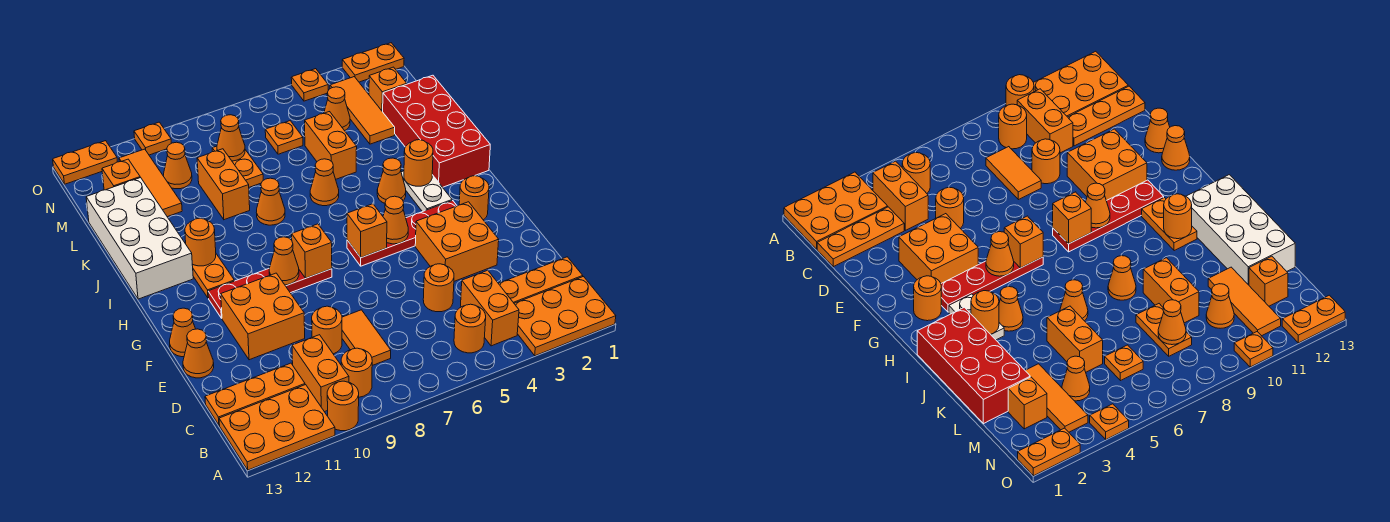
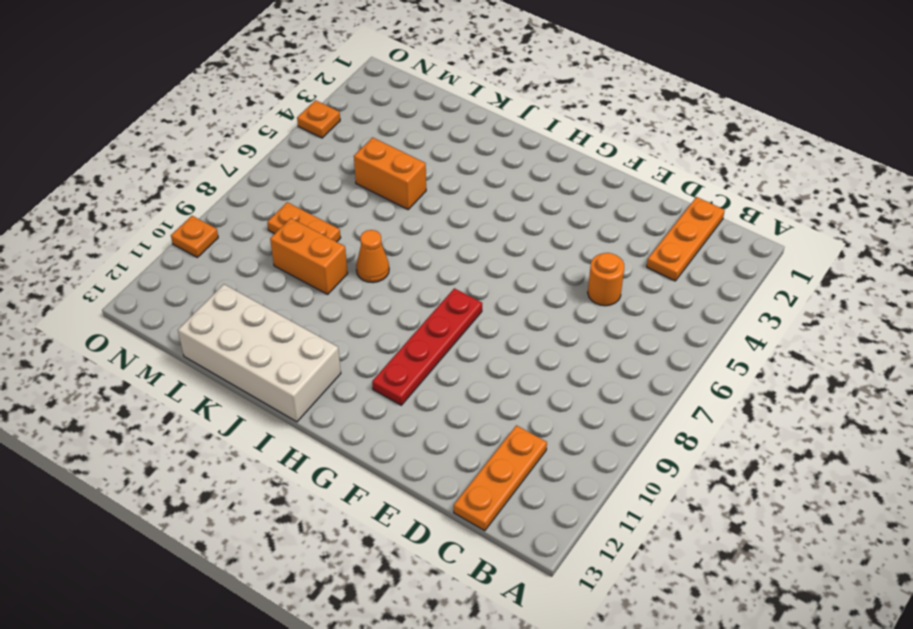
none -> orange plate A1:B3 level 1
none -> orange round brick A10 level 1
none -> orange plate A11:B13 level 1
none -> orange brick B4:C4 level 1

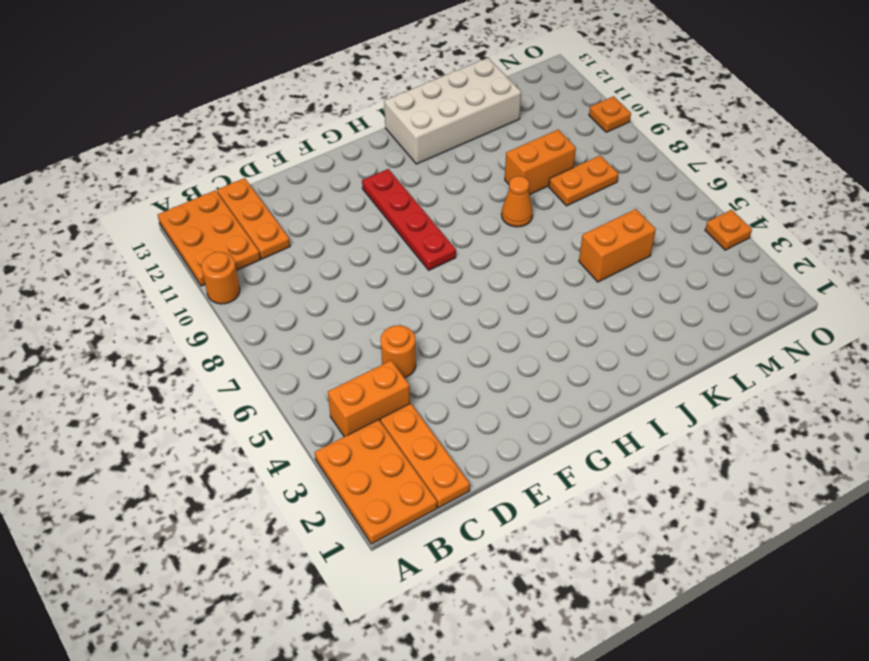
none -> orange round brick B5 level 1
none -> orange round brick B9 level 1
none -> orange brick B10:C10 level 1
none -> orange tile C8:D8 level 1

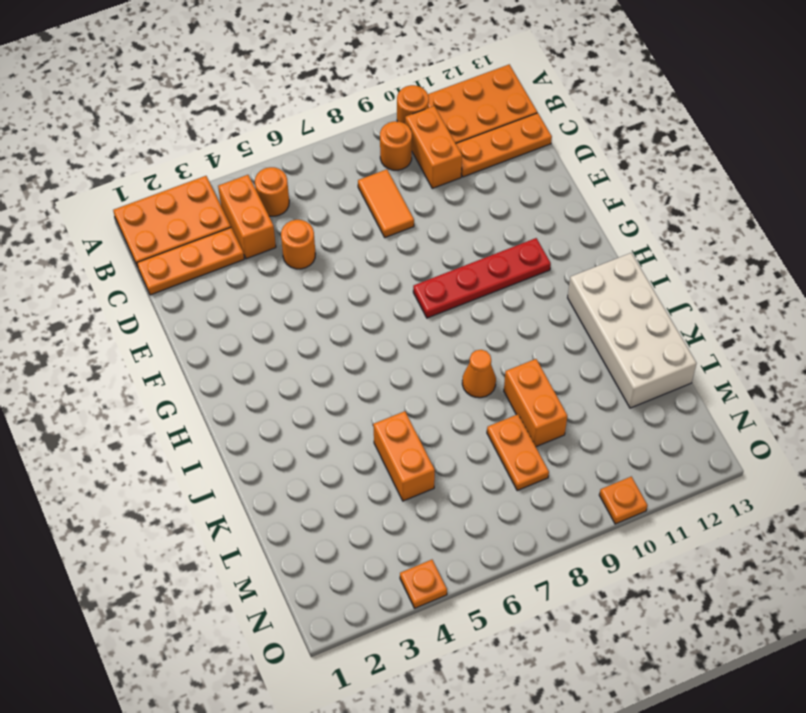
none -> orange round brick D9 level 1
none -> orange brick E3:F4 level 1
none -> orange brick E10:F11 level 1
none -> orange cone E13 level 1

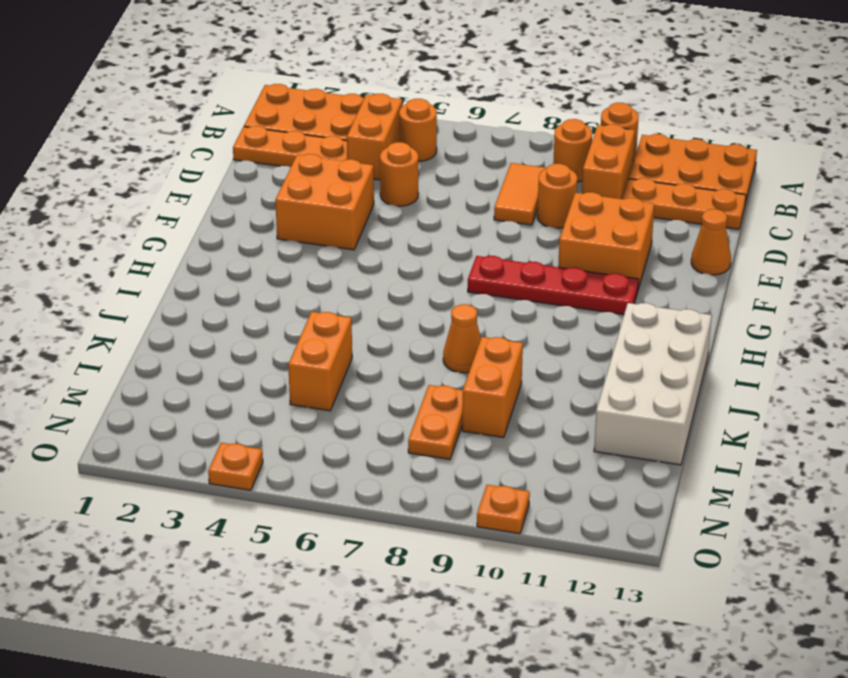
none -> orange cone F13 level 1
none -> orange round brick G2 level 1
none -> red plate G3:G6 level 1
none -> white plate H3:I3 level 1

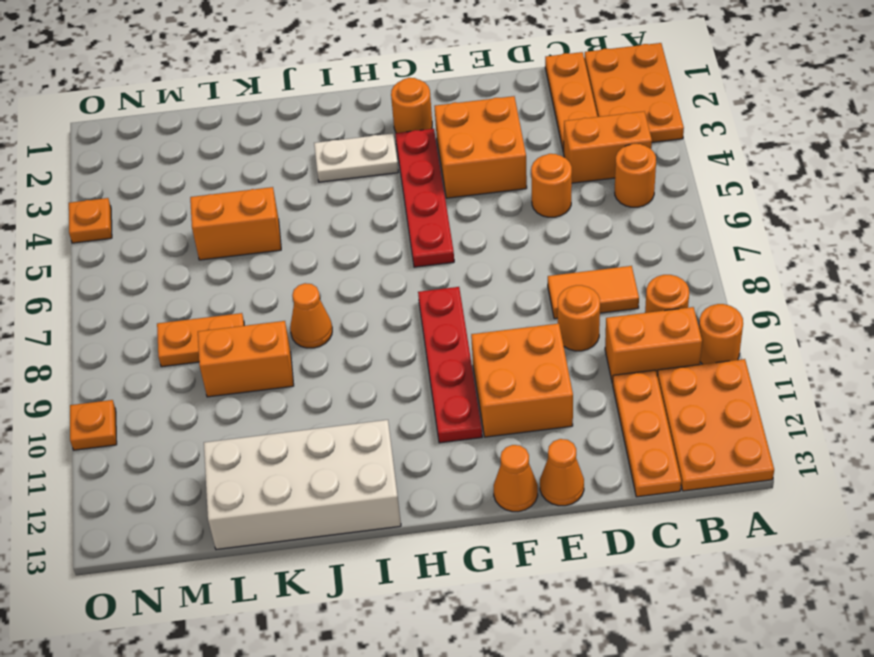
none -> orange plate H11:I11 level 1
none -> red brick I1:L2 level 1
none -> orange cone I4 level 1
none -> orange cone J6 level 1

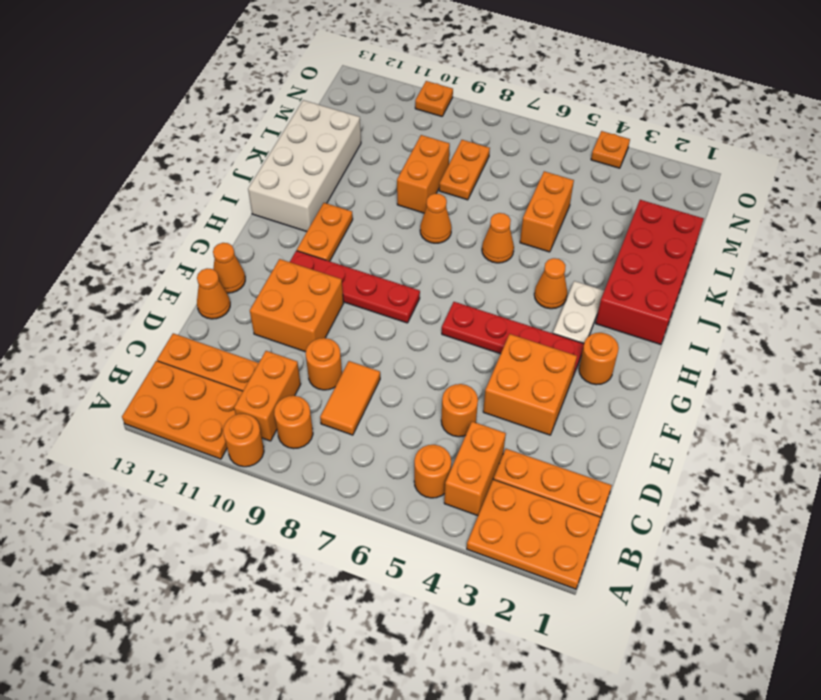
none -> orange tile L3:N3 level 1
none -> orange tile L11:N11 level 1
none -> orange brick M2 level 1
none -> orange cone M4 level 1

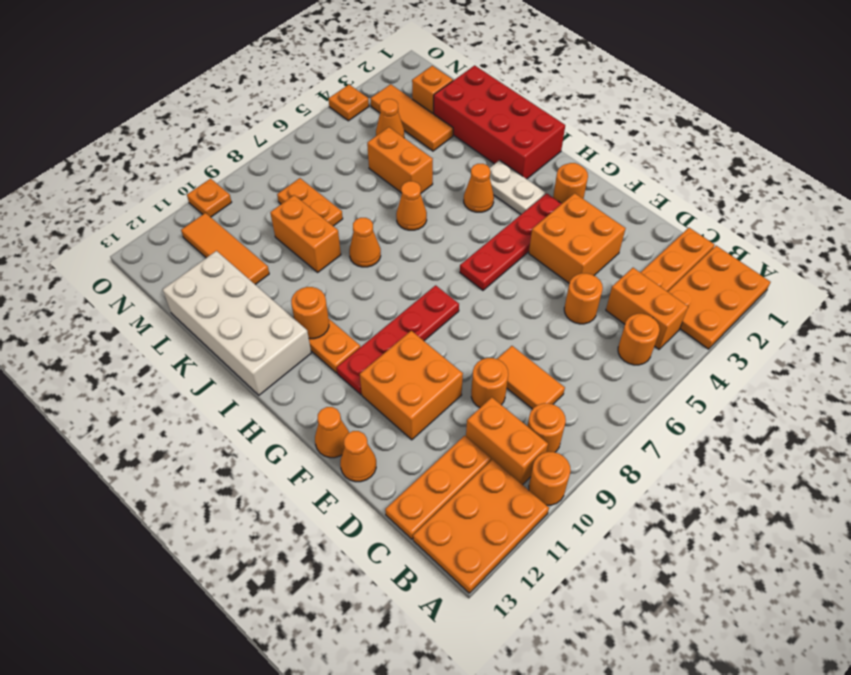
none -> orange plate M6 level 1
none -> orange cone M10 level 1
none -> orange brick M12 level 1
none -> orange plate O1:O2 level 1

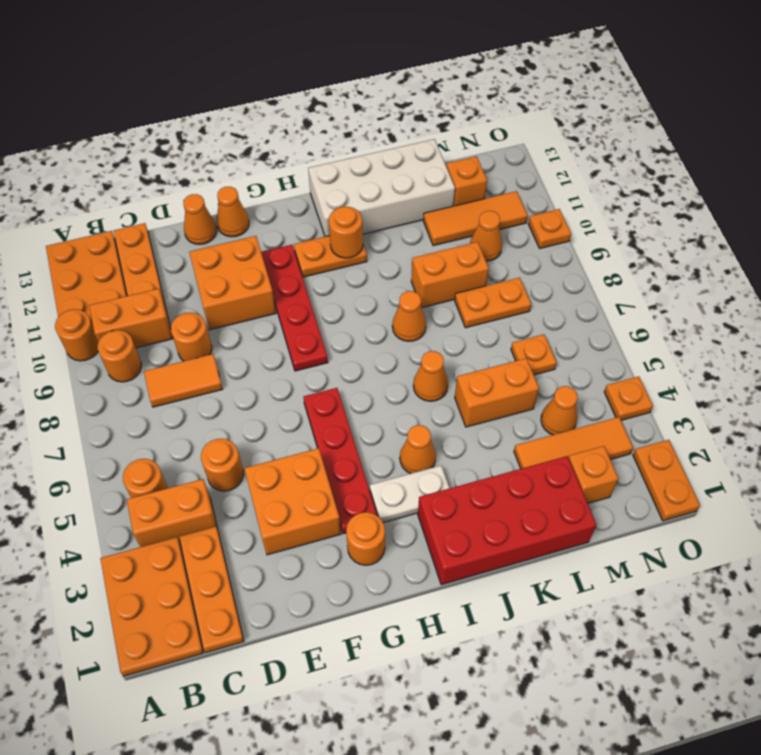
none -> orange plate O12:O13 level 1
none -> orange cone G5 level 2
none -> orange brick G6 level 2
none -> orange brick G8 level 2

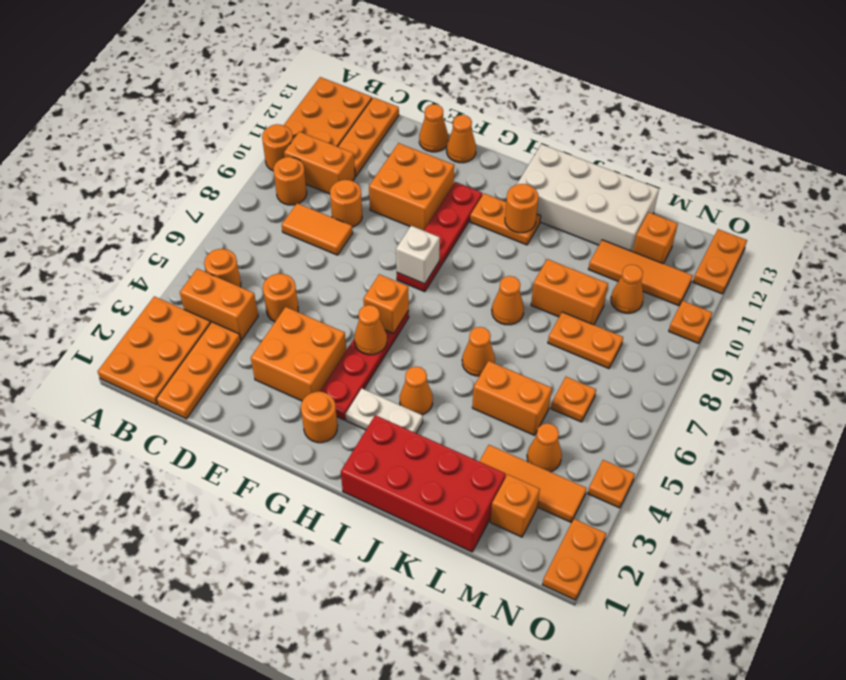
white brick G8 level 2 -> orange brick G8 level 2
none -> orange cone G9 level 2
none -> orange round brick I3 level 2
none -> orange cone M8 level 2

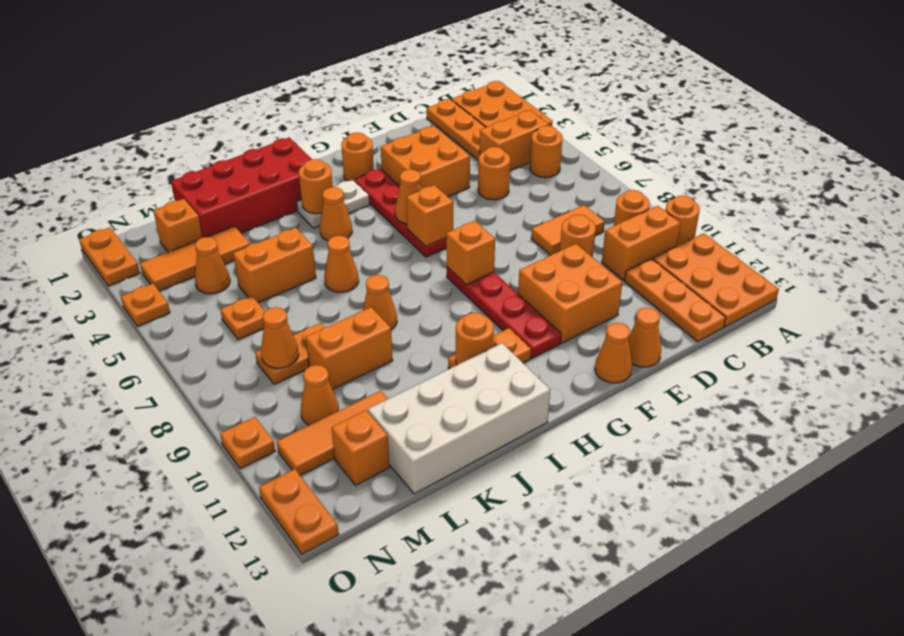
none -> orange cone G9 level 2

